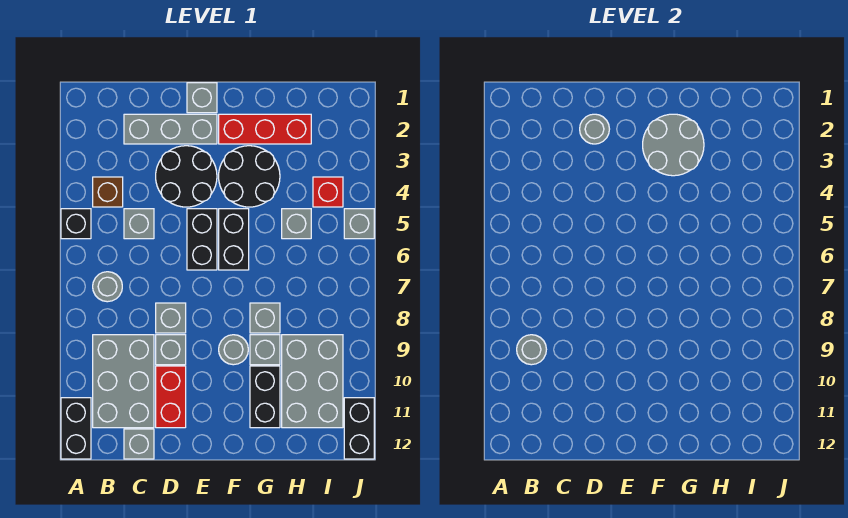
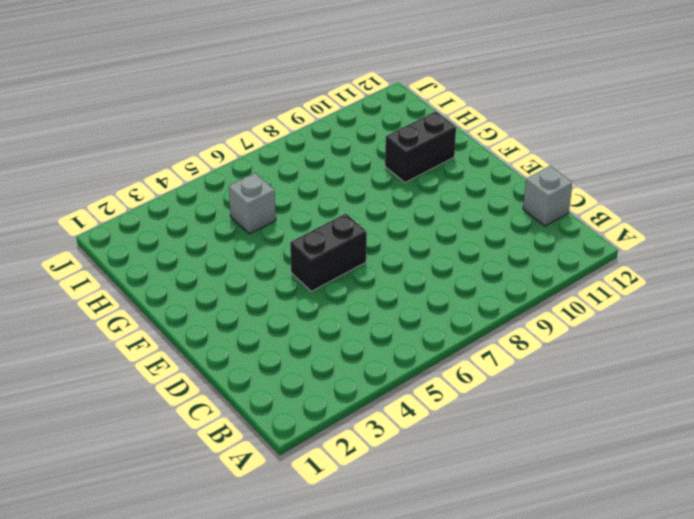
none -> black brick A5 level 1
none -> black brick A11:A12 level 1
none -> brown brick B4 level 1

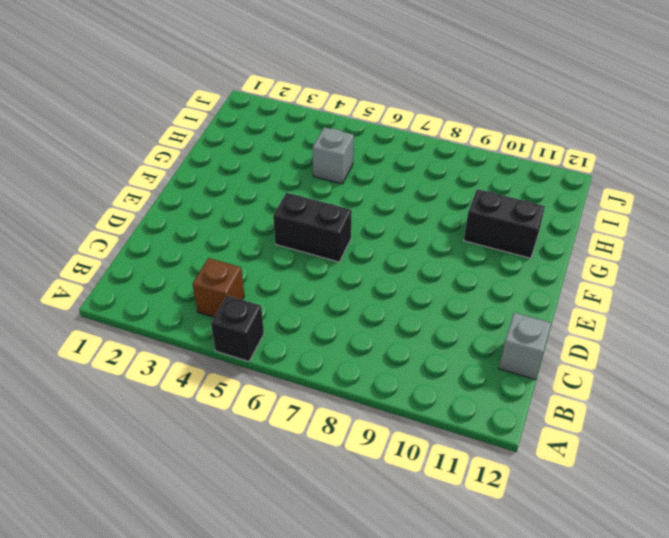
none -> black brick A11:A12 level 1
none -> grey round brick B7 level 1
none -> grey brick B9:C11 level 1

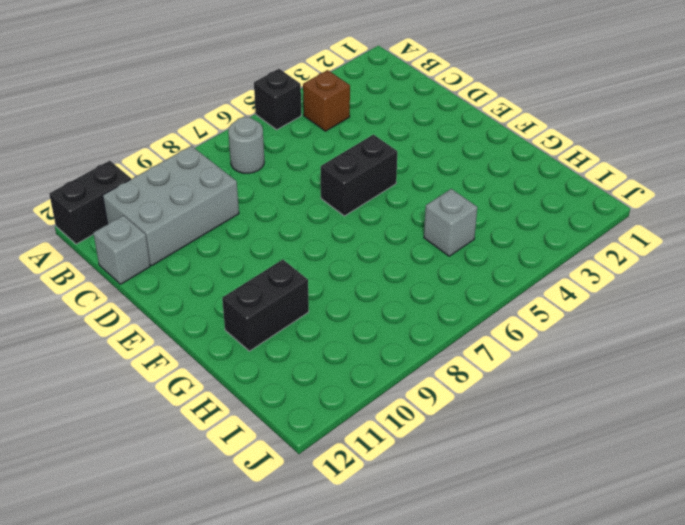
none -> grey brick C2:E2 level 1
none -> grey brick C5 level 1
none -> black round brick D3:E4 level 1

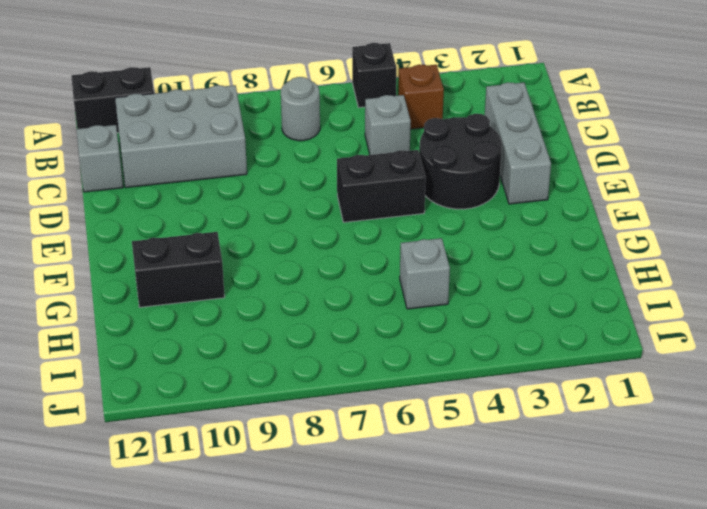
none -> grey brick D8 level 1
none -> grey brick D9 level 1
none -> red brick D10:D11 level 1

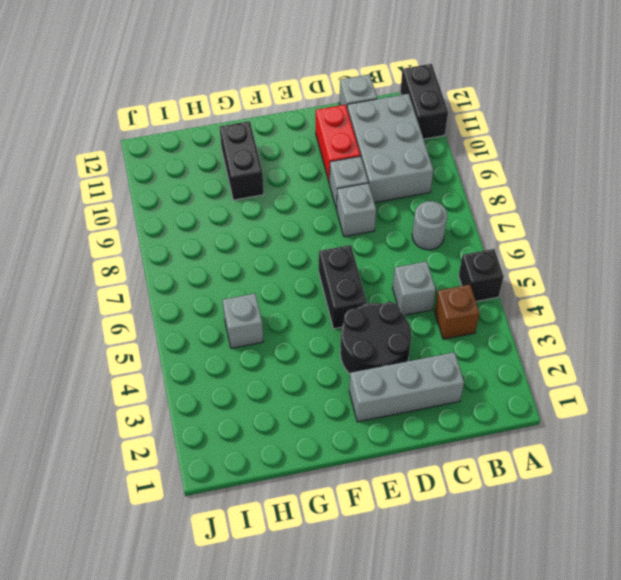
none -> grey brick E1 level 1
none -> red brick F2:H2 level 1
none -> black round brick F3:G4 level 1

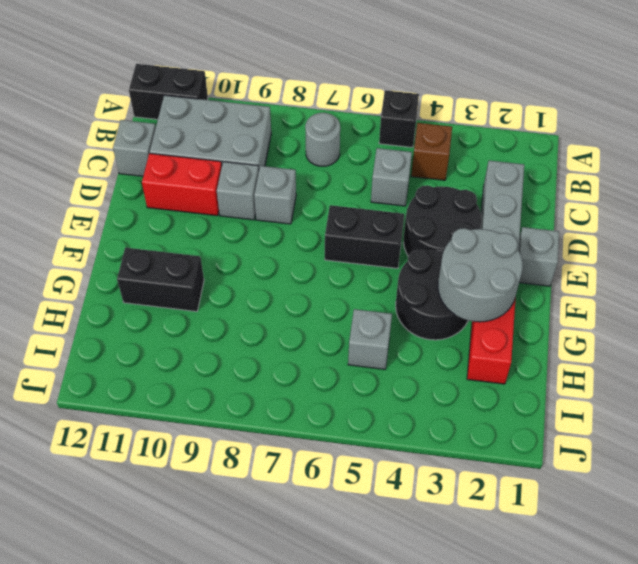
none -> black brick F5:F6 level 1
none -> grey round brick F9 level 1
none -> grey brick G8 level 1

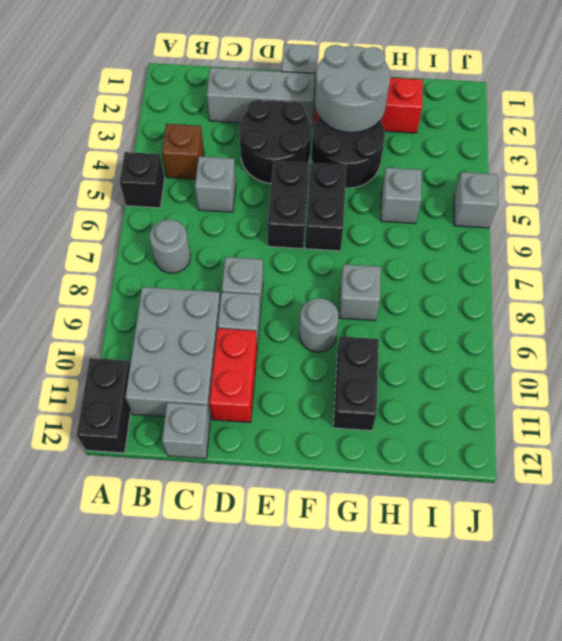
none -> grey brick G9 level 1
none -> grey brick H9:I11 level 1
none -> red brick I4 level 1

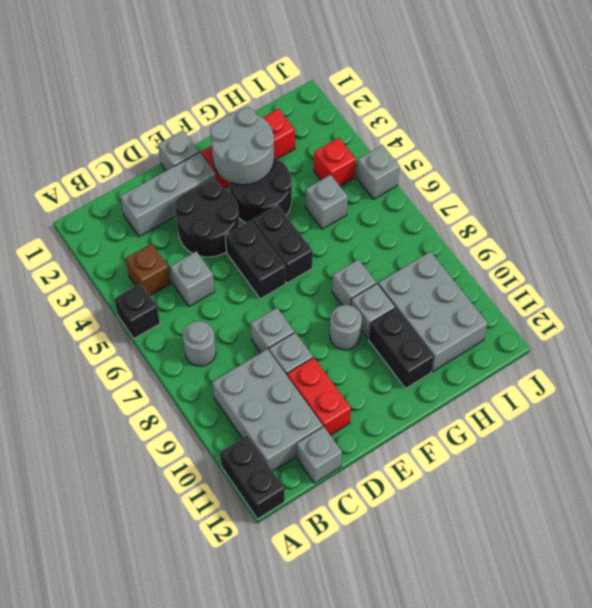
none -> black brick J11:J12 level 1
none -> grey round brick B9 level 2
none -> grey round brick D2 level 2

